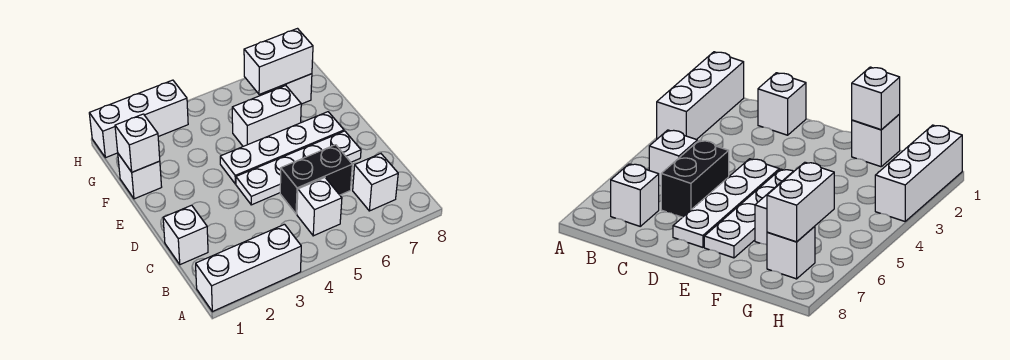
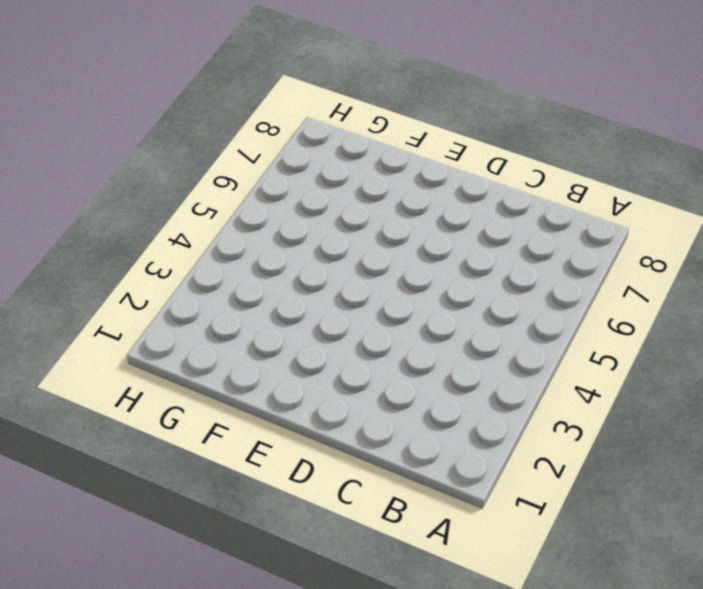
none -> white brick A1:A3 level 1
none -> white brick B5 level 1
none -> white brick B7 level 1

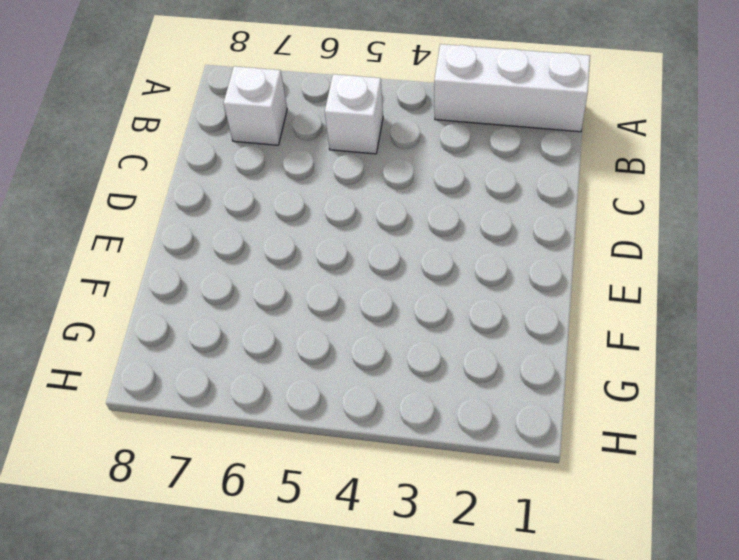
none -> white brick C1 level 1
none -> black brick C5:C6 level 1
none -> white plate D4:D7 level 1

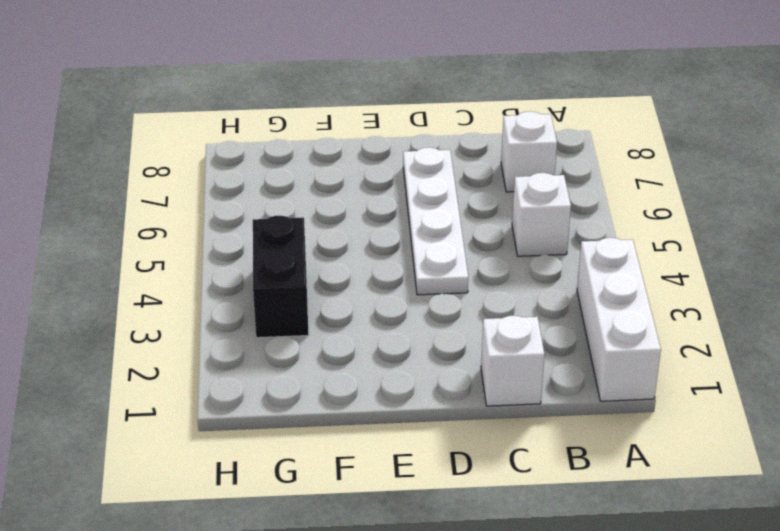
black brick G3:G4 level 1 -> black brick C5:C6 level 1
none -> white plate E4:E7 level 1
none -> white brick F1 level 1
none -> white brick F5:F6 level 1

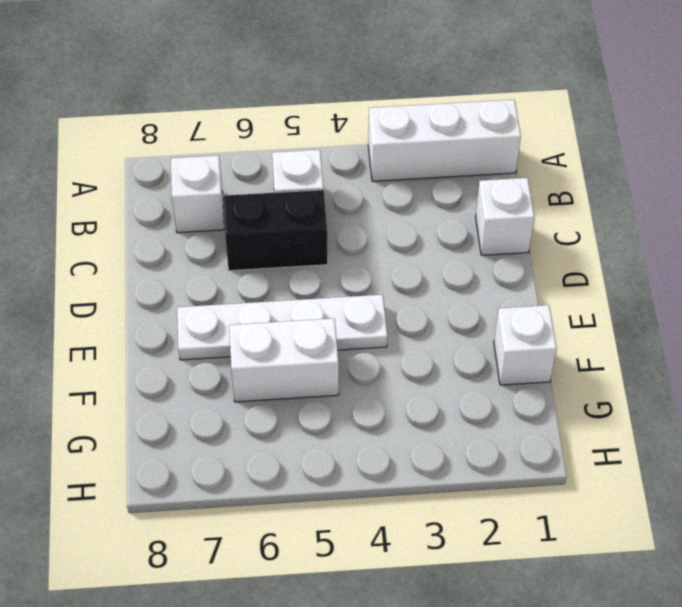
none -> white plate D4:D7 level 1
none -> white brick G7 level 1
none -> white brick H1:H3 level 1

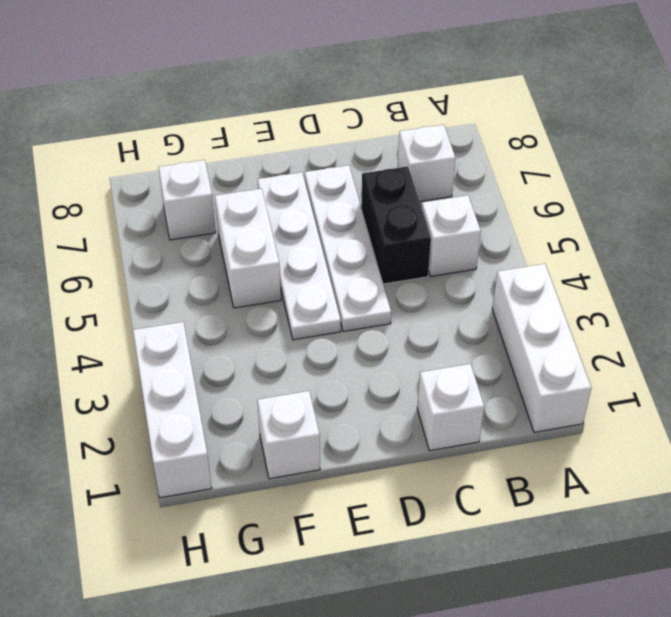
none -> white brick F1 level 2
none -> white brick G6:G7 level 2

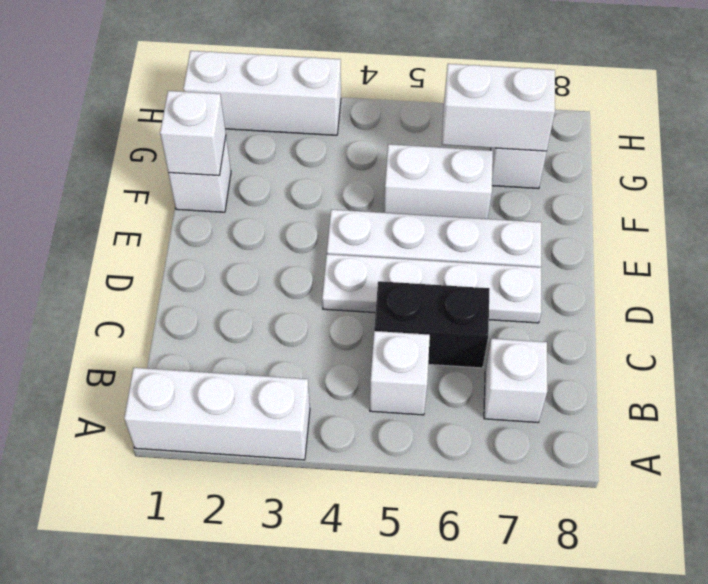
none -> white brick C1 level 1

